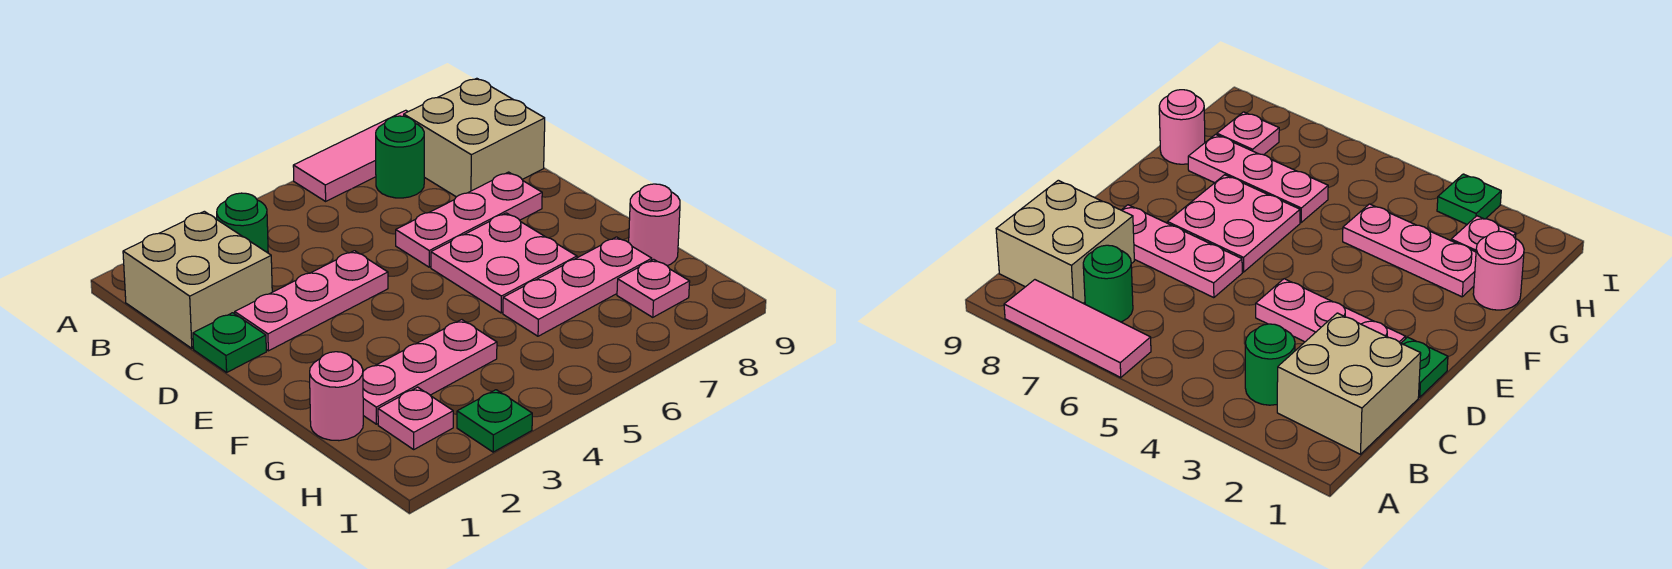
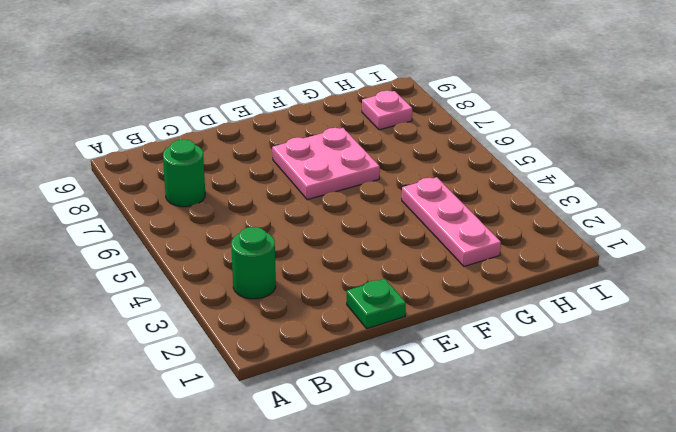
none -> pink tile A6:A8 level 1
none -> tan brick B1:C2 level 1
none -> tan brick B8:C9 level 1

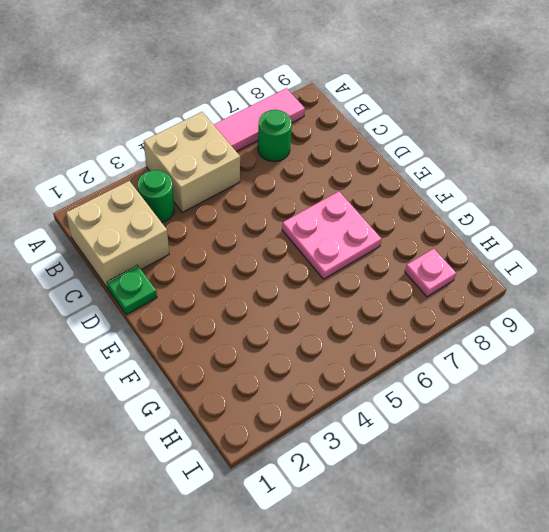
tan brick A4:B5 level 1 -> tan brick B8:C9 level 1
none -> pink plate D2:D4 level 1
none -> pink plate D6:D8 level 1
none -> pink round brick G1 level 1

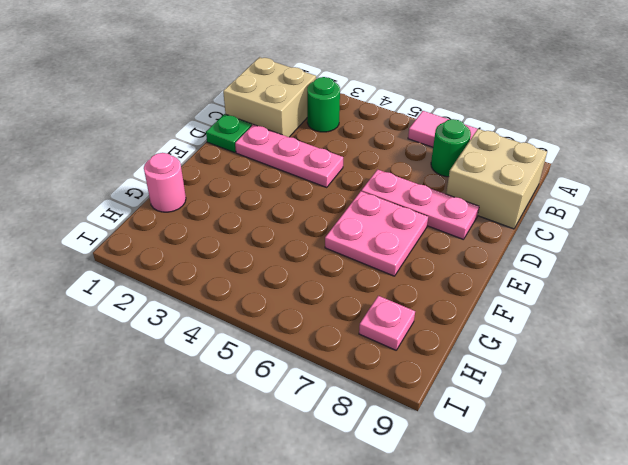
none -> pink plate G2:G4 level 1
none -> pink plate G6:G8 level 1
none -> pink round brick G9 level 1

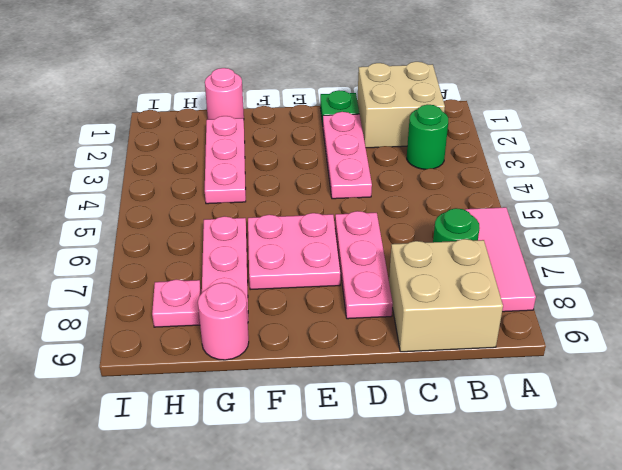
none -> pink plate H2 level 1
none -> green plate I3 level 1

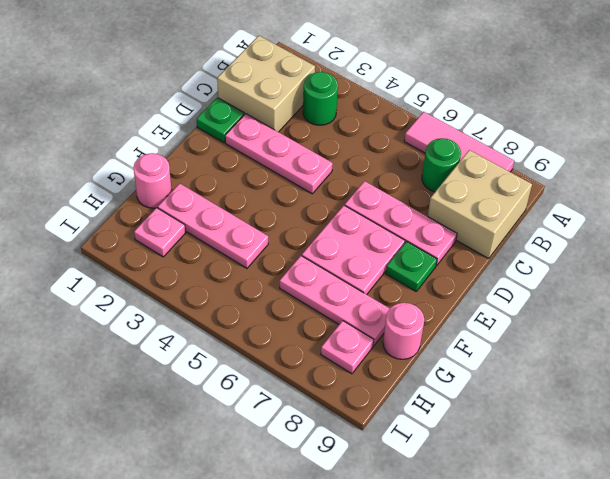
green plate E8 level 1 -> green plate I3 level 1

